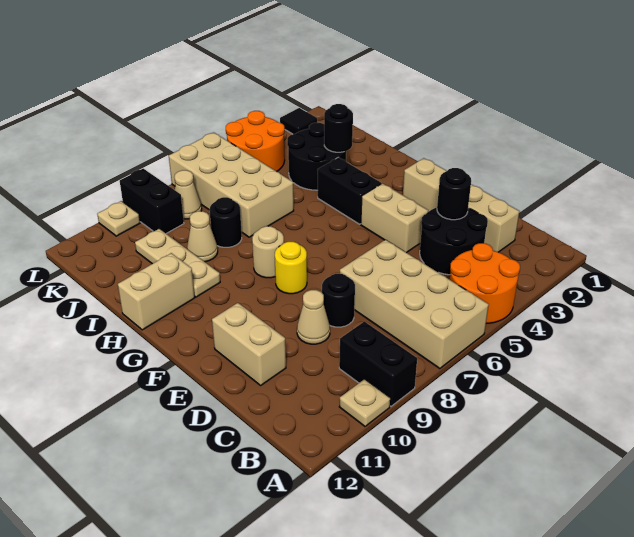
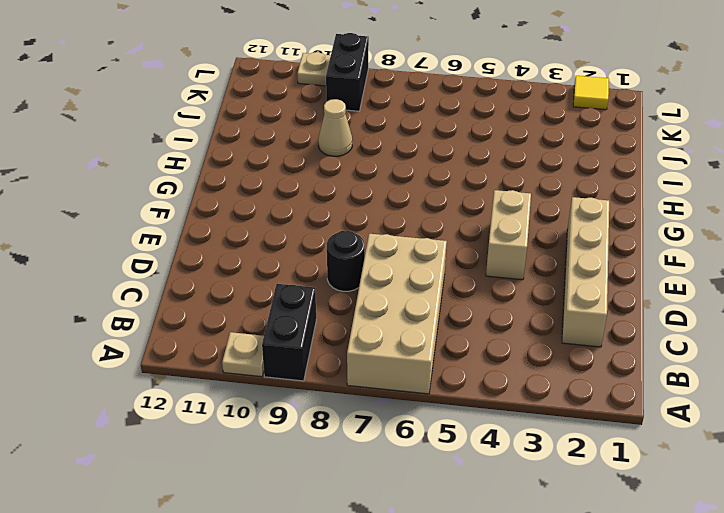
yellow tile L2 level 1 -> black tile L2 level 1
none -> orange round brick A4:B5 level 1
none -> black round brick C3:D4 level 1
none -> tan cone D9 level 1

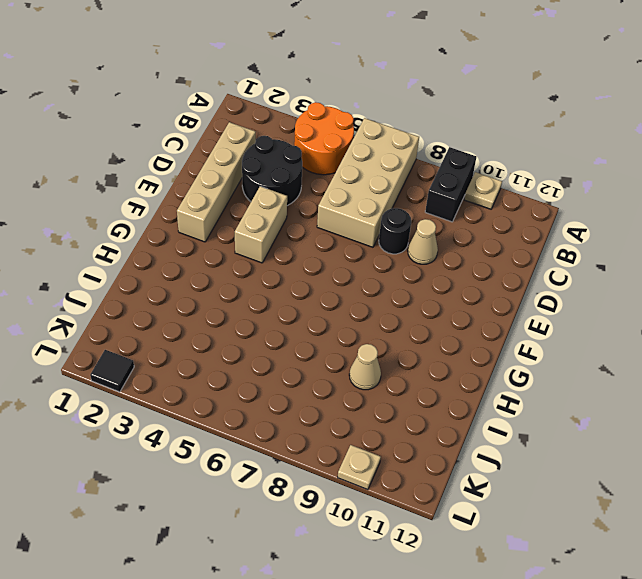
none -> tan brick D11:E11 level 1
none -> yellow round brick F8 level 1
none -> black brick G4:H4 level 1

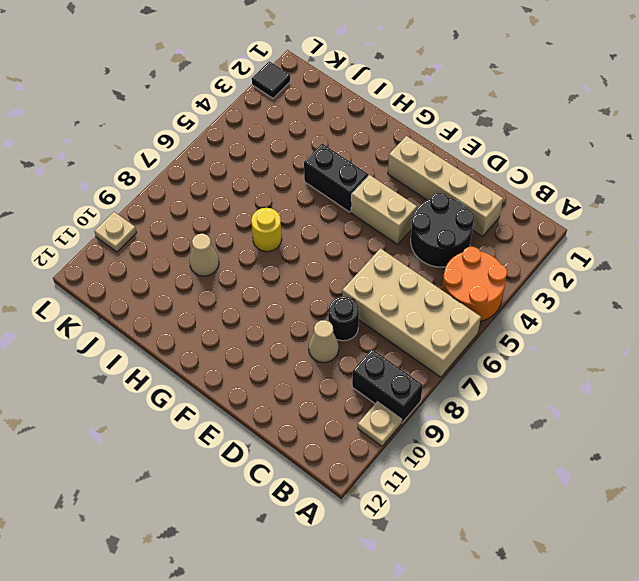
yellow round brick H7 level 1 -> yellow round brick F8 level 1
none -> tan brick D11:E11 level 1
none -> tan round brick G8 level 1
none -> tan plate H10:J10 level 1

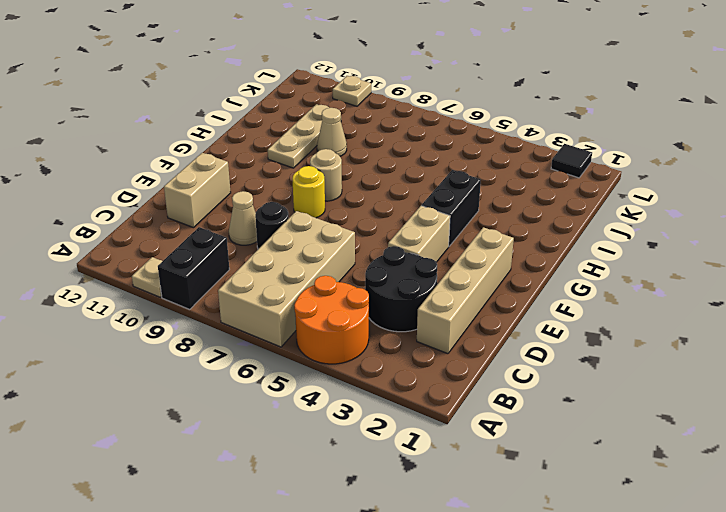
none -> tan brick H11:H12 level 1
none -> black round brick I3:J4 level 1
none -> tan brick I6:L7 level 1

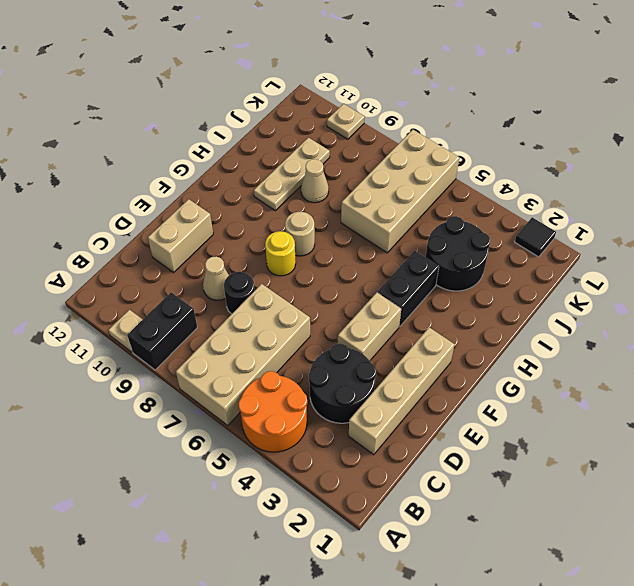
none -> tan brick H11:H12 level 1
none -> black round brick I8 level 1
none -> orange round brick K4:L5 level 1

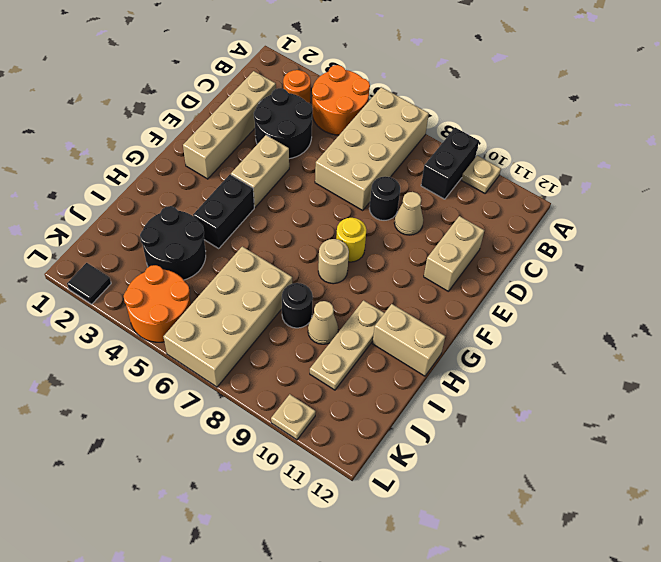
orange round brick B3 level 1 -> none
none -> tan cone K8 level 1
none -> black brick K9:L9 level 1
none -> black round brick D3 level 2

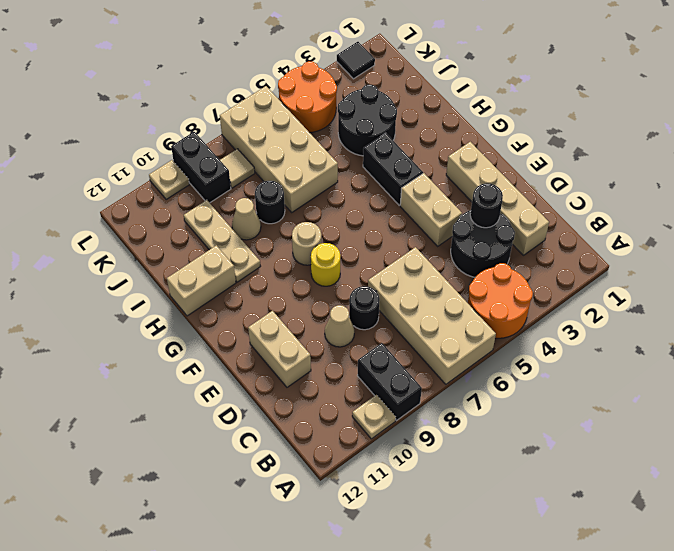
tan tile K8 level 1 -> tan cone K8 level 1
none -> black round brick I3 level 2

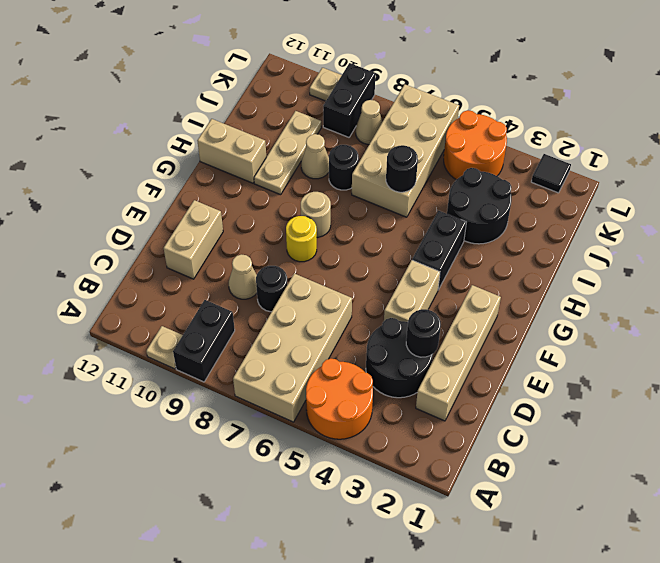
black round brick I6 level 2 -> black round brick I3 level 2

